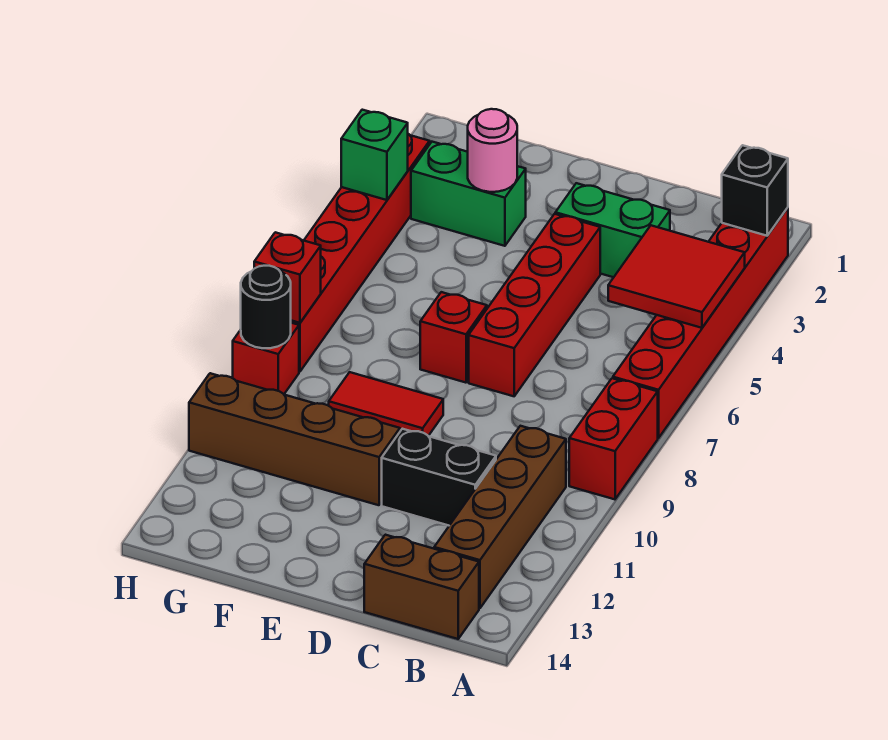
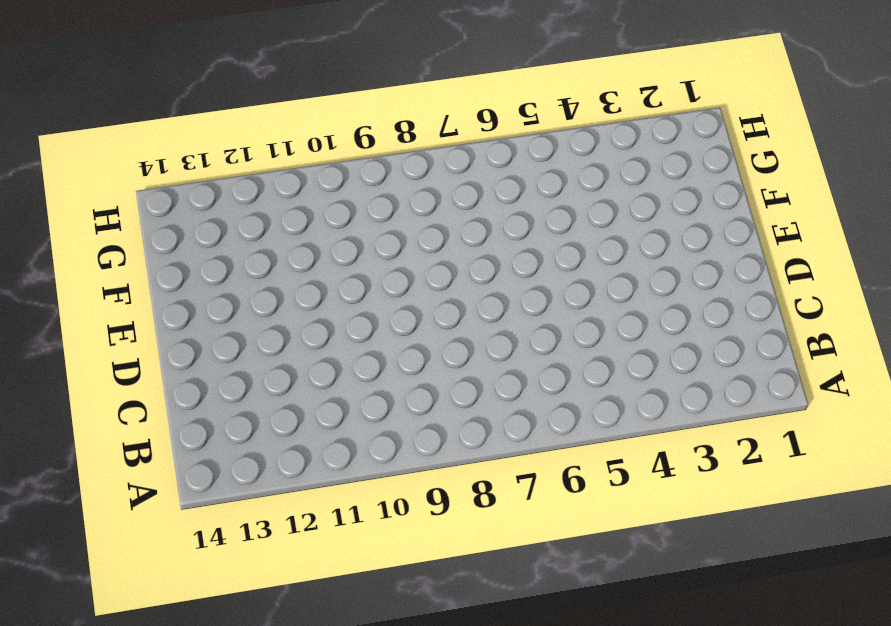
none -> red brick A2:A7 level 1
none -> red brick A8:A9 level 1
none -> brown brick B10:B13 level 1

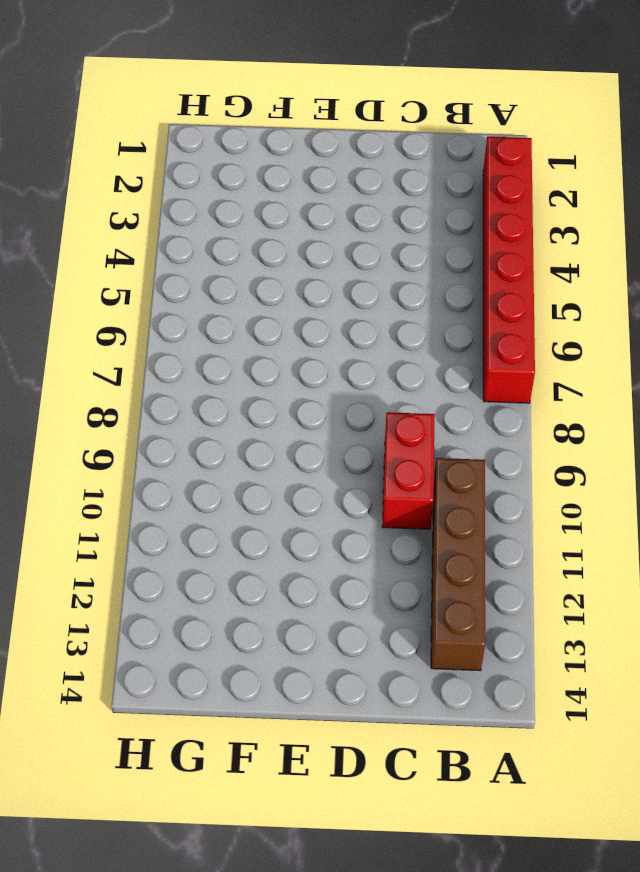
red brick C9:C10 level 1 -> red brick A8:A9 level 1
none -> brown brick B14:C14 level 1
none -> green brick C3:D3 level 1
none -> black brick C11:D11 level 1

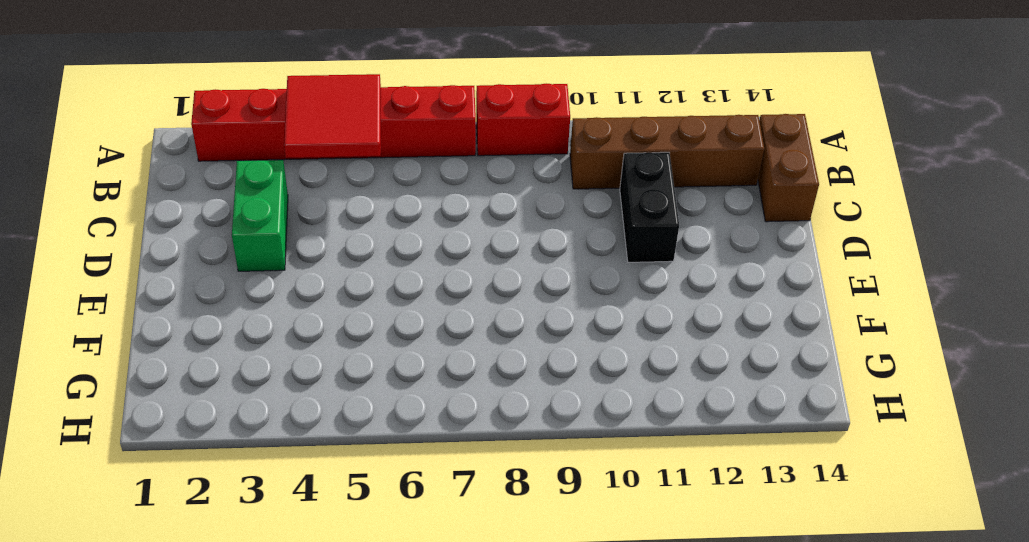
none -> red brick D4:D7 level 1
none -> red brick E7 level 1
none -> red tile E9:F9 level 1

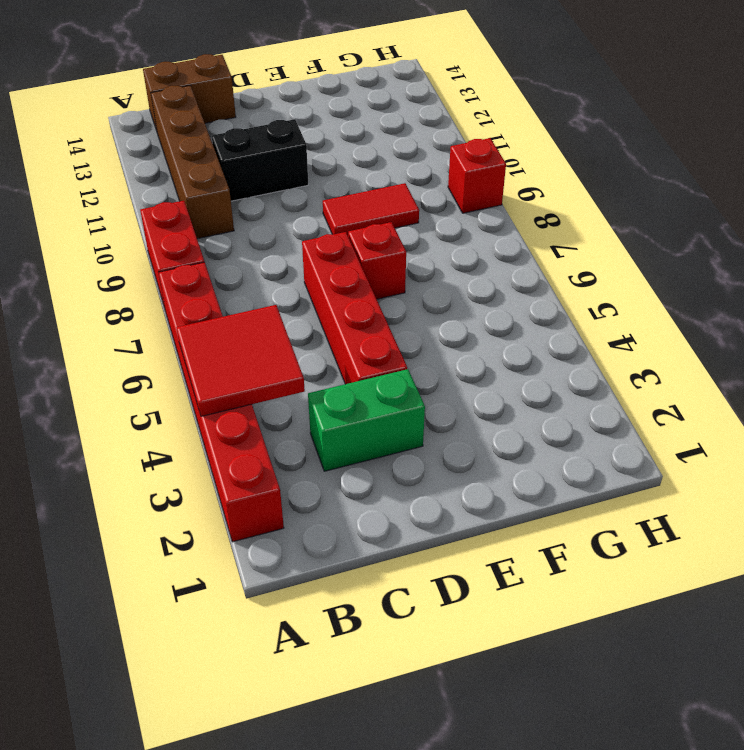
none -> brown brick E11:H11 level 1
none -> green brick F3:G3 level 1
none -> red brick H3:H8 level 1

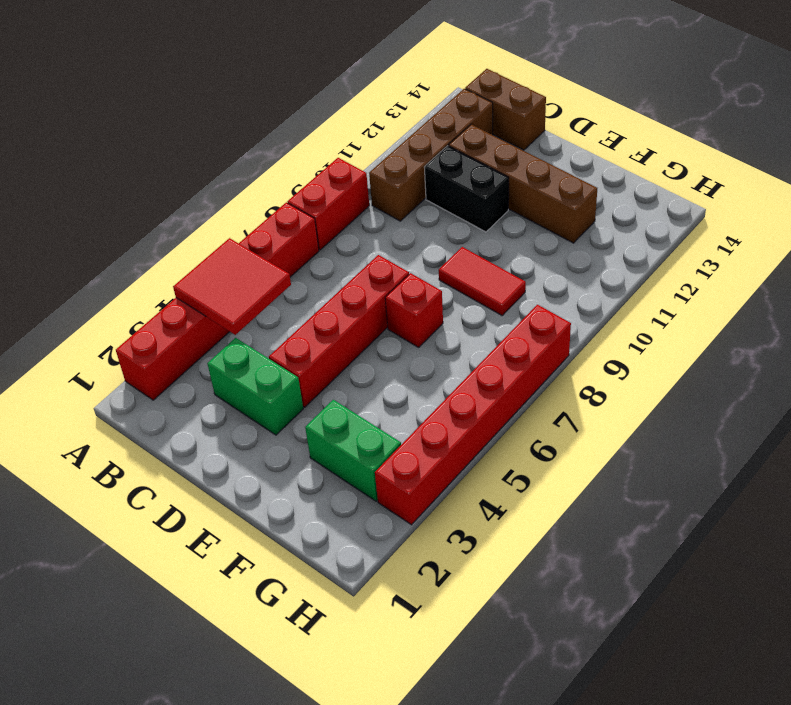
brown brick C12:F12 level 1 -> brown brick E11:H11 level 1
none -> red brick H9 level 1
none -> black brick A2 level 2
none -> pink round brick F3 level 2

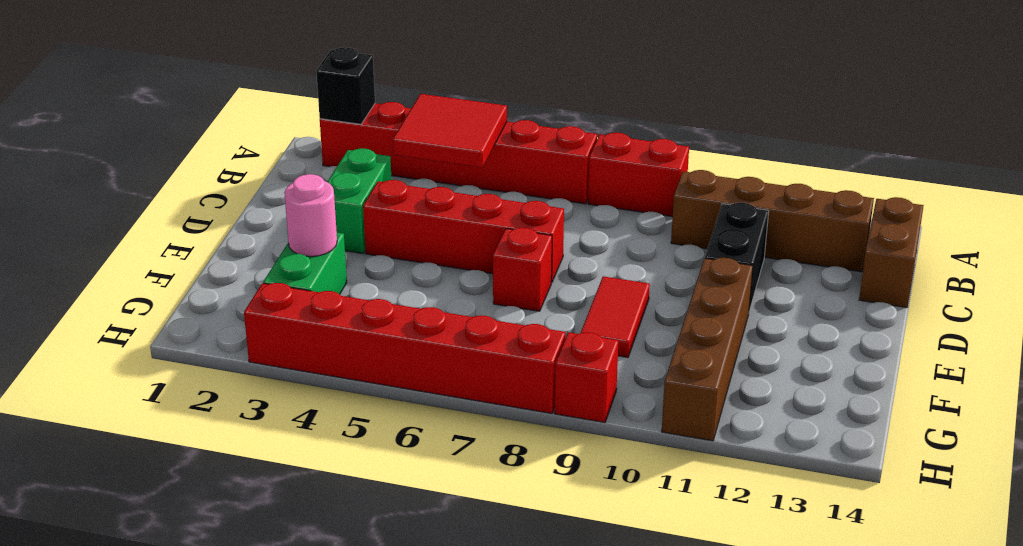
none -> green brick H4 level 2
none -> red brick H8 level 2
none -> black round brick H9 level 2

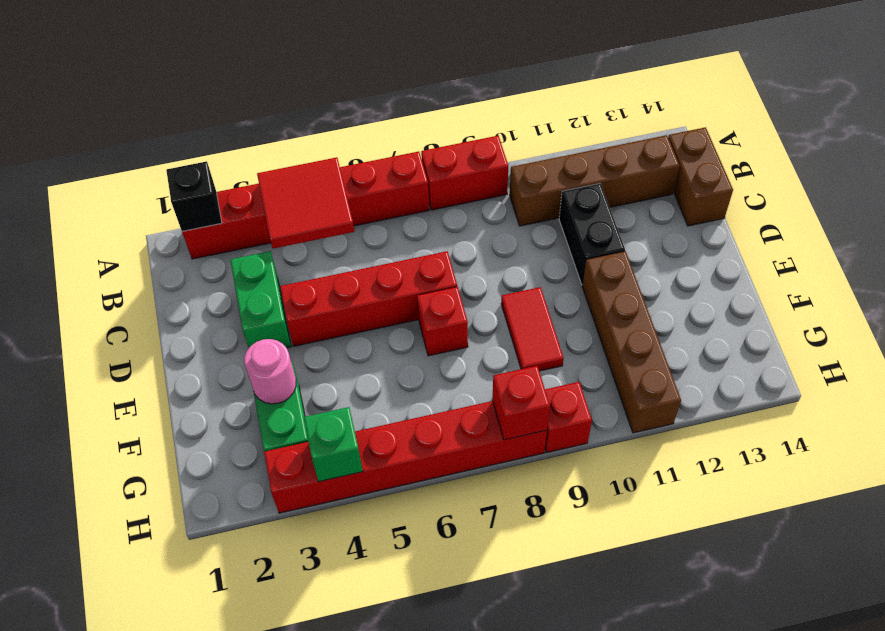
none -> black round brick H9 level 2

